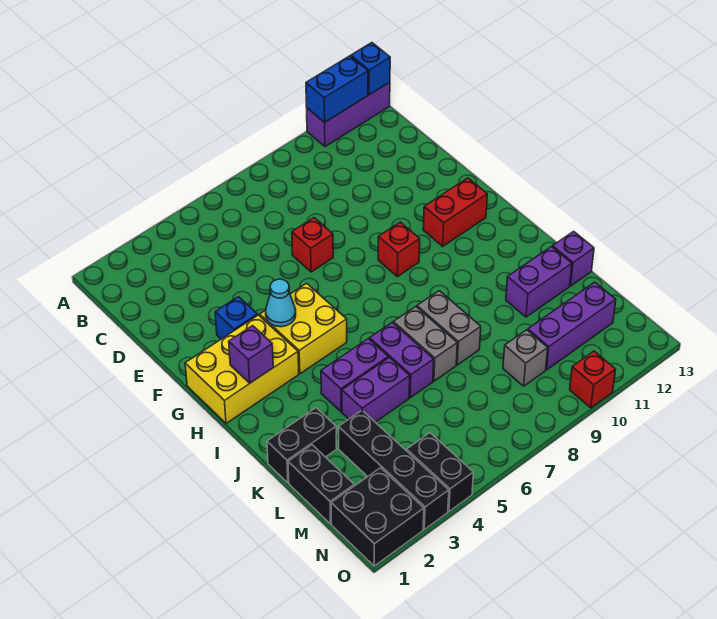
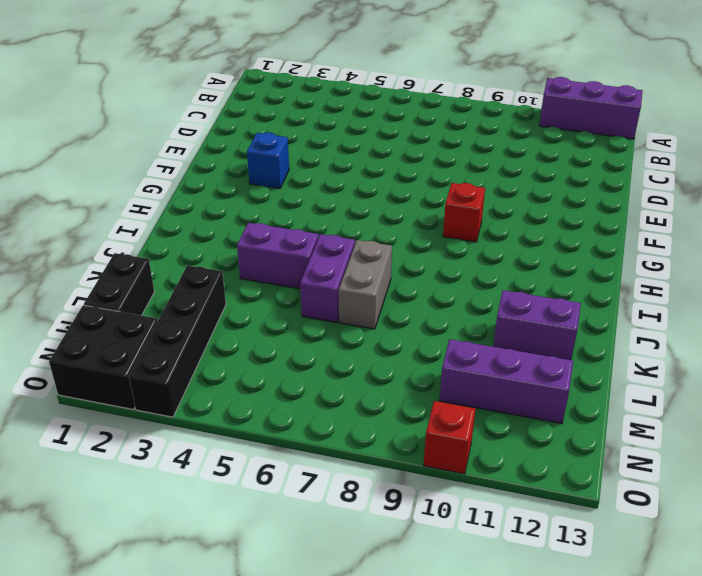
none -> red brick E7 level 1
none -> yellow brick G1:H3 level 1
none -> yellow brick G4:H5 level 1

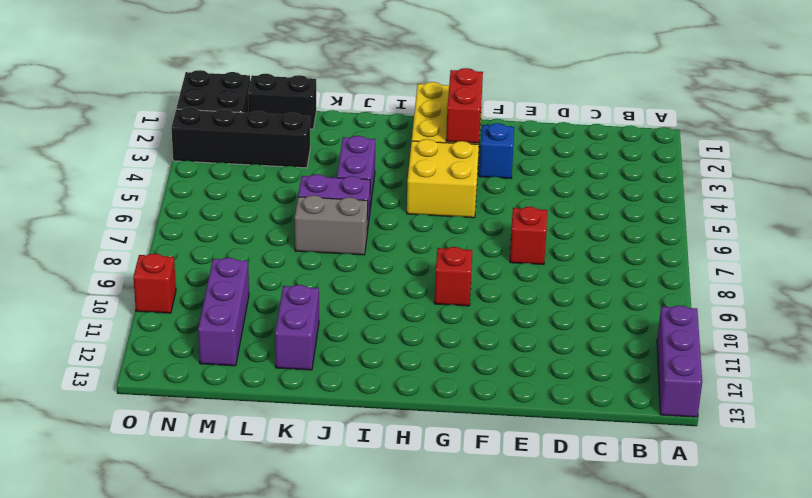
red brick G2:G3 level 2 -> red brick G11:G12 level 1
none -> grey brick J8:K8 level 1
none -> black brick K1:K2 level 1
none -> purple brick K4:K5 level 1

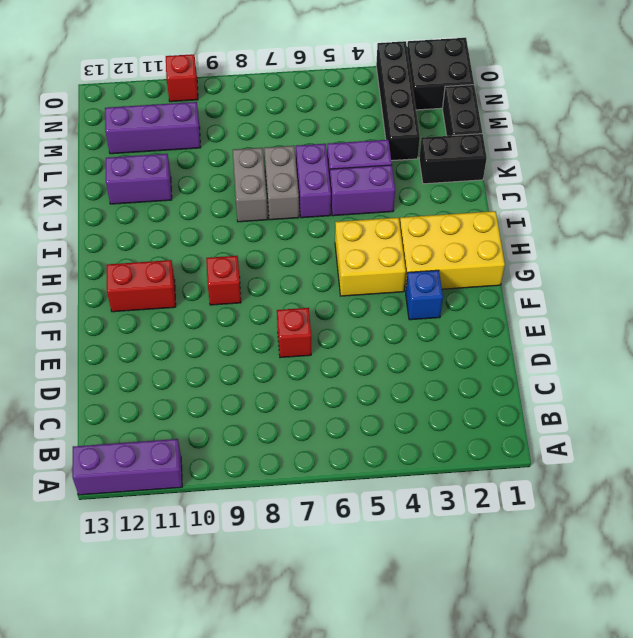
none -> purple brick K13 level 1
none -> grey brick M9 level 1
none -> black brick N4:O4 level 1

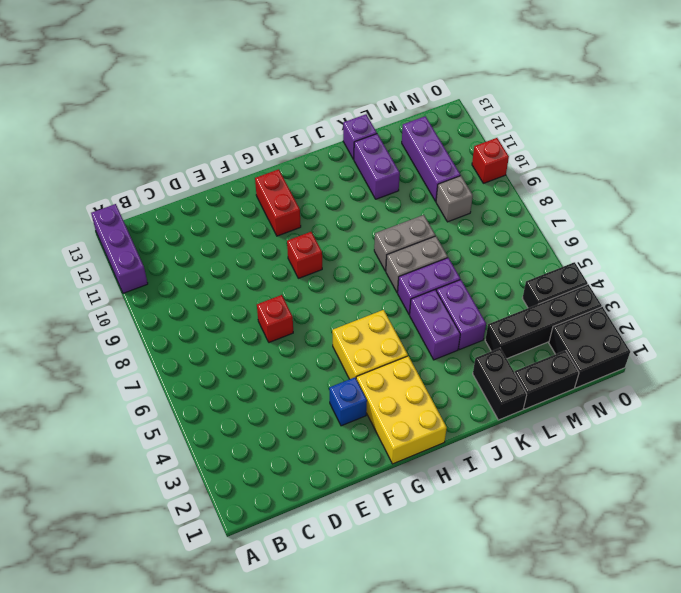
none -> blue brick A11:A12 level 2
none -> blue brick A13 level 2
none -> cyan cone G4 level 2

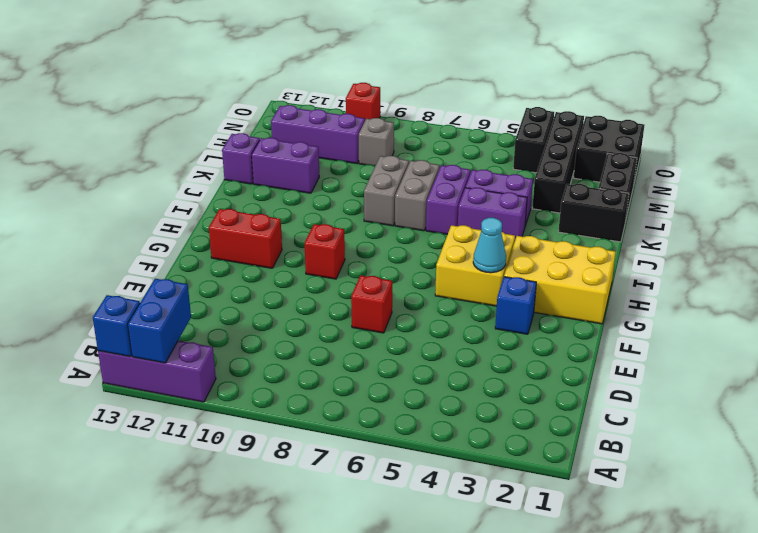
blue brick A12:B12 level 2 -> blue brick A11:A12 level 2
none -> purple brick H2 level 2

